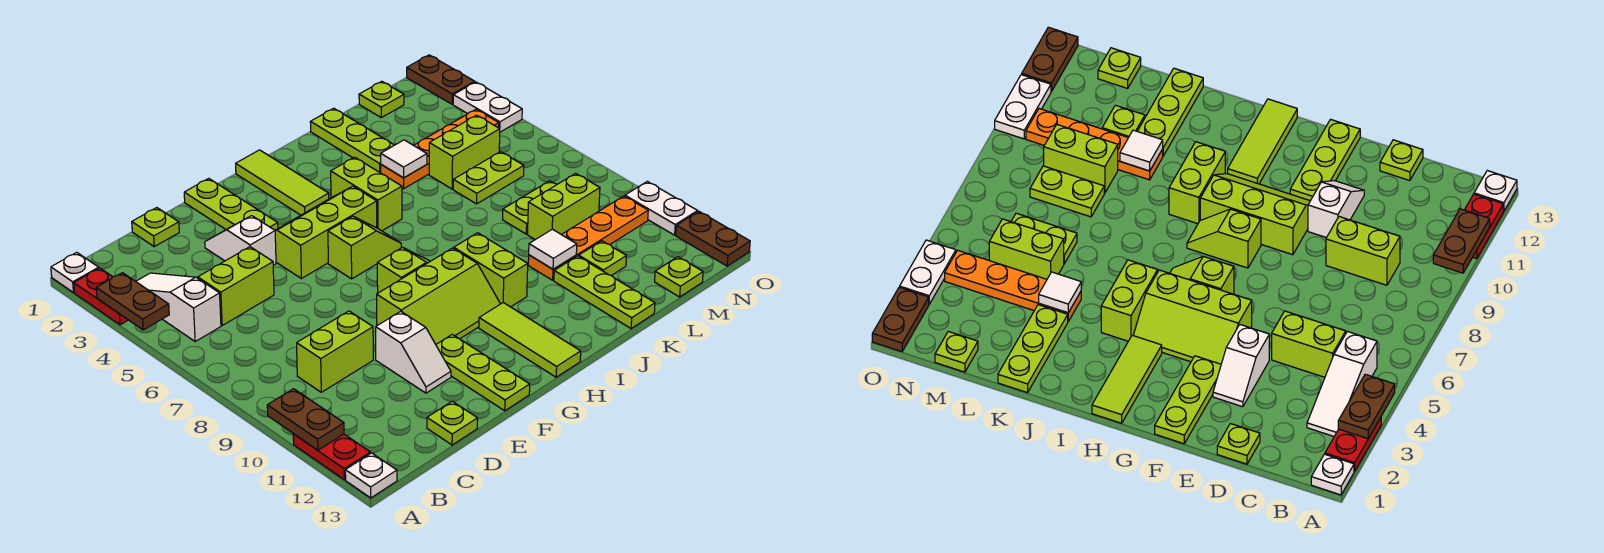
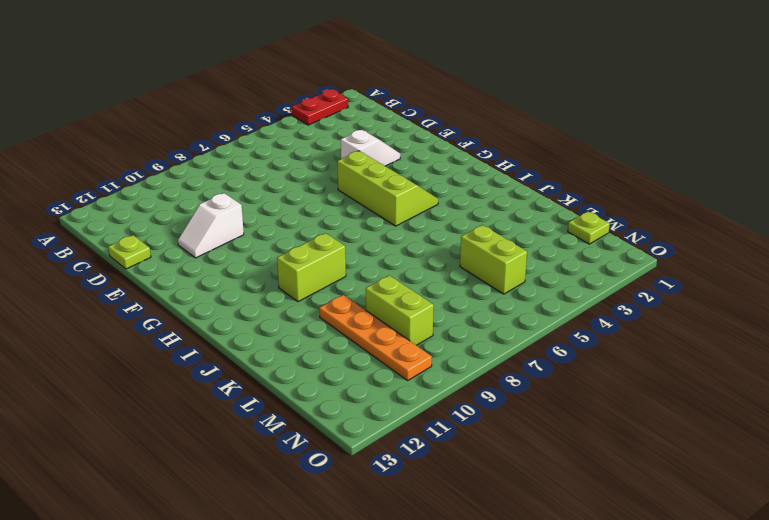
none -> white plate A1 level 1
none -> red plate A11:A12 level 1
none -> white plate A13 level 1
none -> white slope B3:B5 level 1 top 5

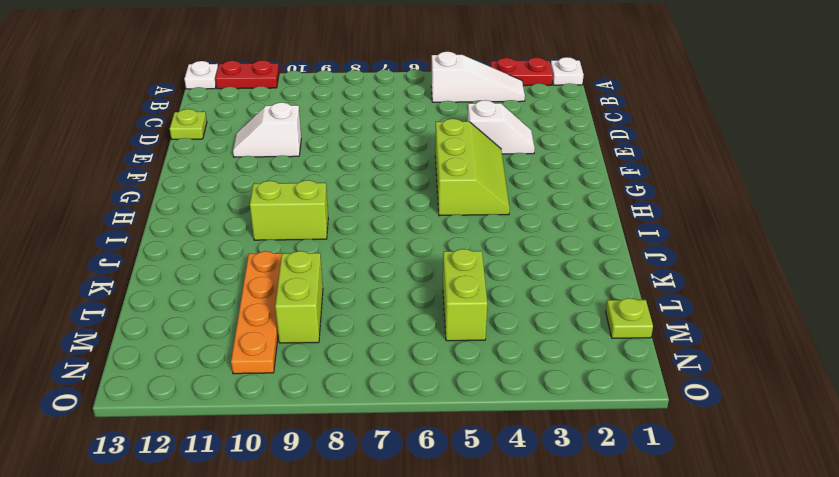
none -> lime brick C5:D5 level 1
none -> lime brick C9:D9 level 1
none -> lime plate D1 level 1
none -> lime plate F1:F3 level 1

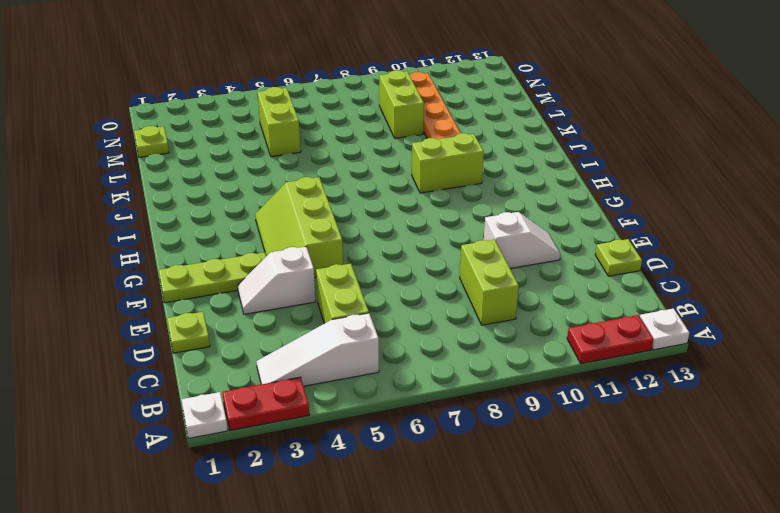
none -> lime slope F9:H10 level 1 top 9
none -> lime plate F11:F13 level 1
none -> lime slope G6:H6 level 1 top G
none -> lime slope G8:H8 level 1 top G

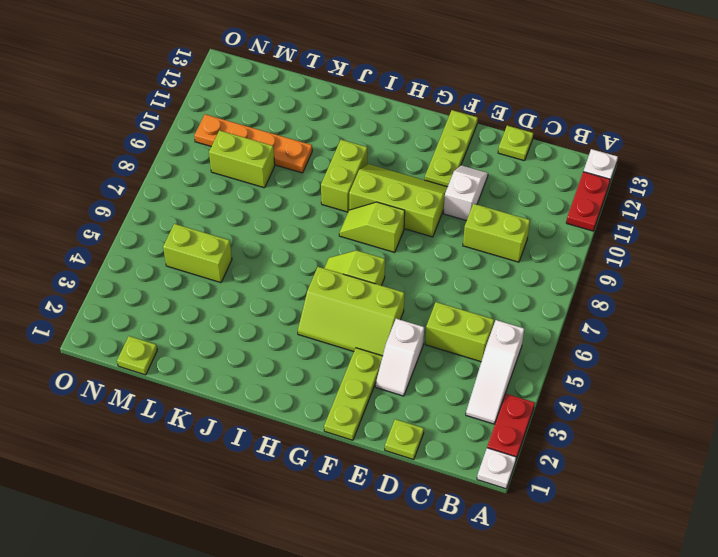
none -> lime tile H1:H3 level 1
none -> lime tile H11:H13 level 1
none -> lime brick I4:I5 level 1
none -> lime plate K1:K3 level 1

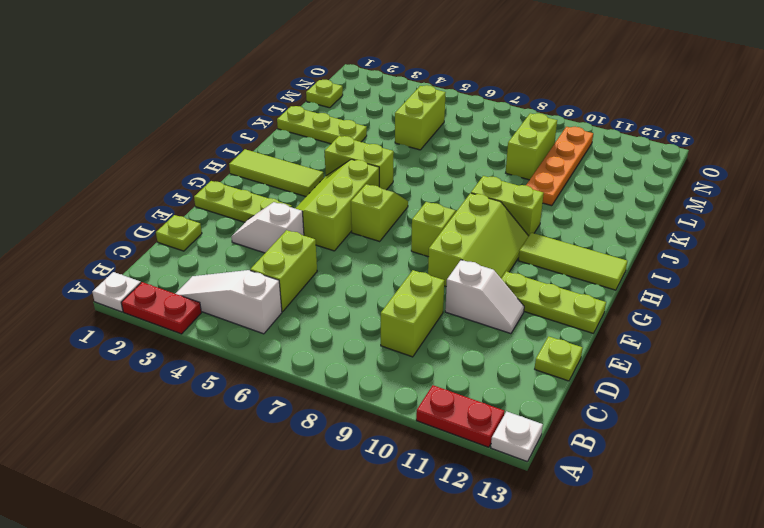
none -> orange plate K4:N4 level 1
none -> lime plate K11:K13 level 1
none -> lime plate L6:M6 level 1
none -> lime plate L8:M8 level 1

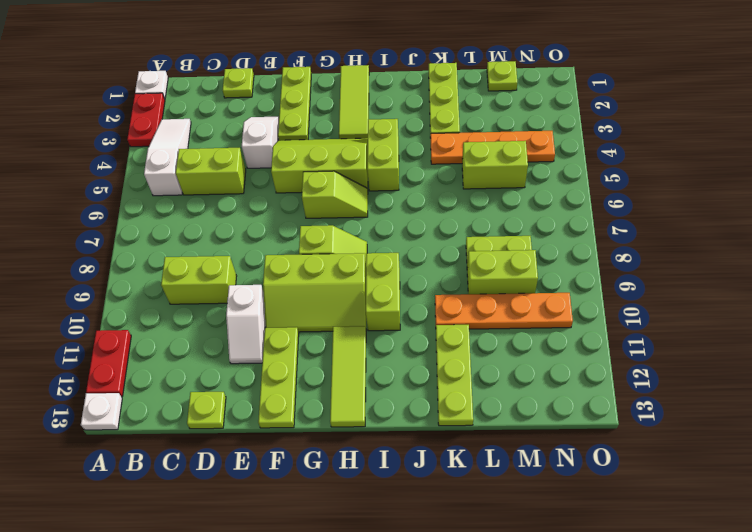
none -> lime plate L6:M6 level 1
none -> lime plate L11 level 1
none -> lime plate M13 level 1
none -> brown plate O1:O2 level 1

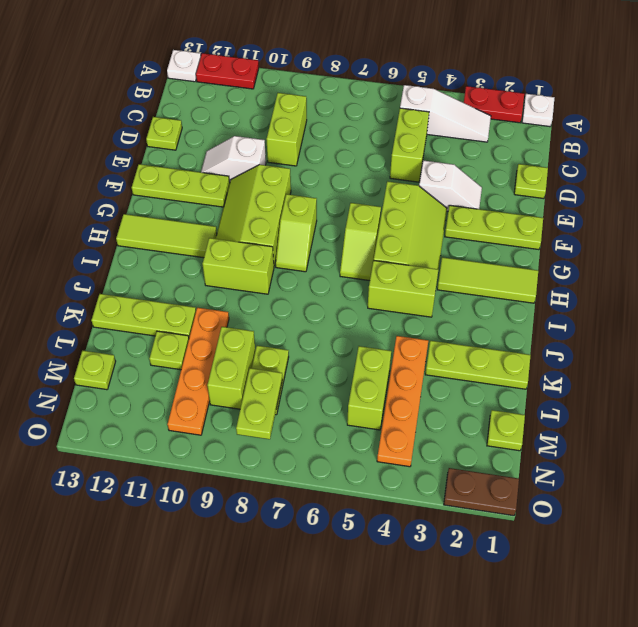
lime plate M8:N8 level 2 -> lime plate L6:M6 level 1
none -> white plate O3:O4 level 1
none -> white plate O10:O11 level 1
none -> brown plate O12:O13 level 1
none -> brown plate A3:A4 level 2

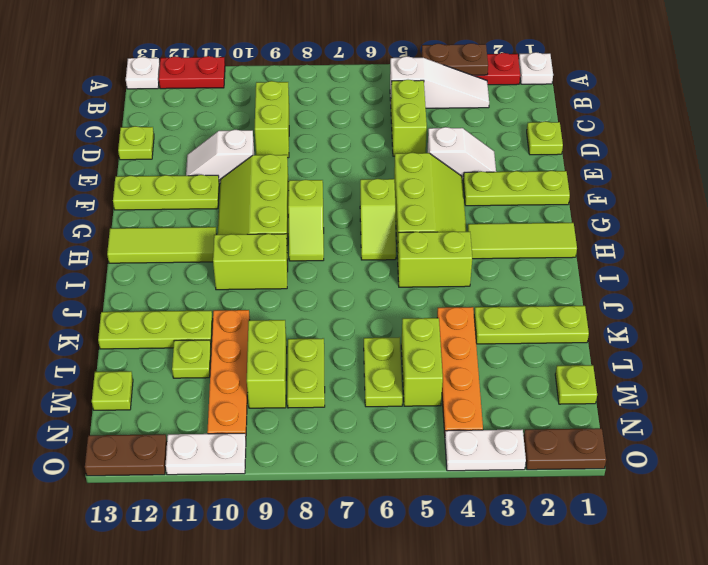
none -> brown plate A10:A11 level 2
none -> white tile K4 level 2
none -> white tile K10 level 2

